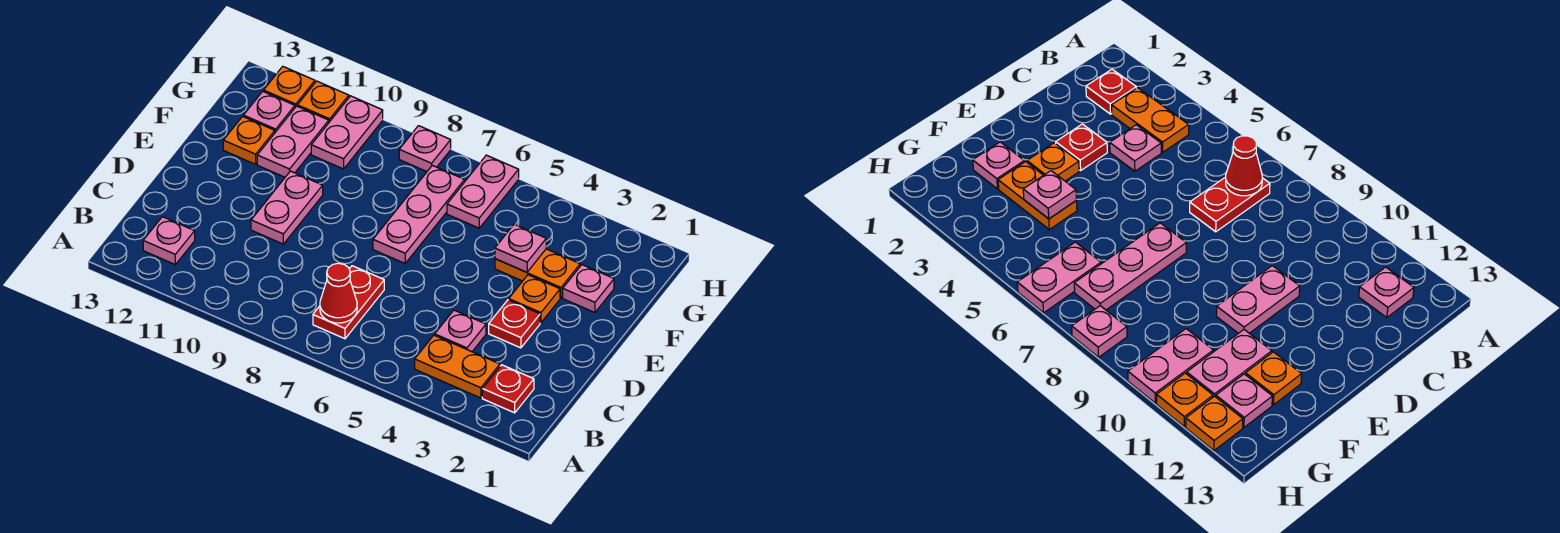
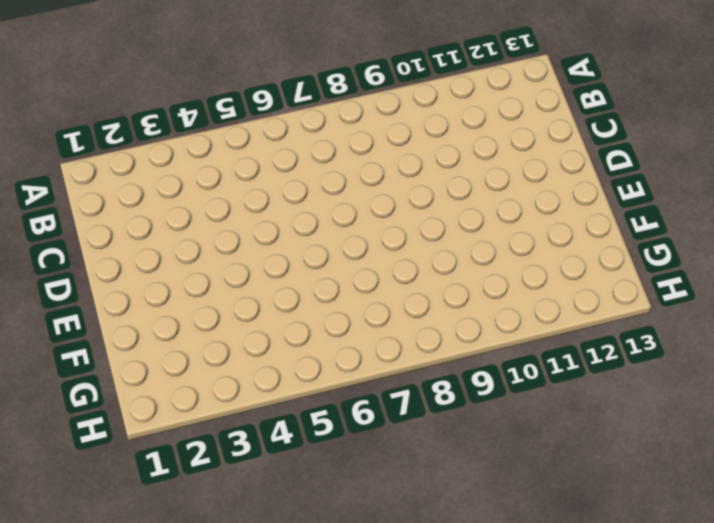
none -> red plate B2 level 1
none -> orange plate B3:B4 level 1
none -> red plate B7:C7 level 1

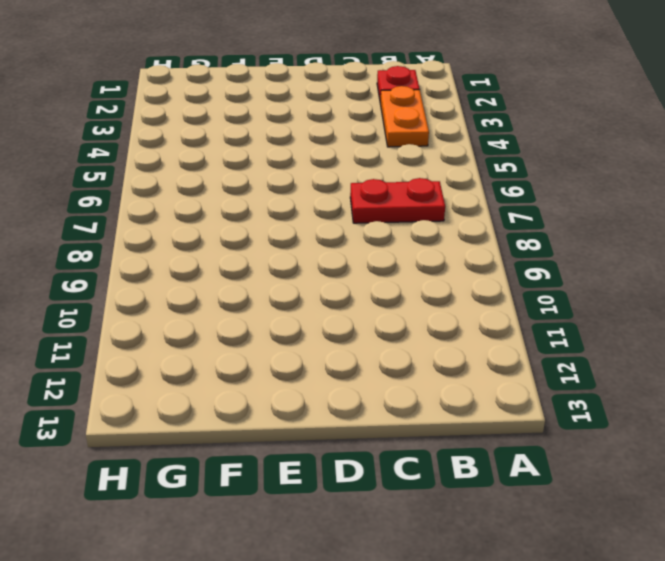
none -> pink plate B12 level 1
none -> pink plate C4 level 1
none -> red plate D3 level 1

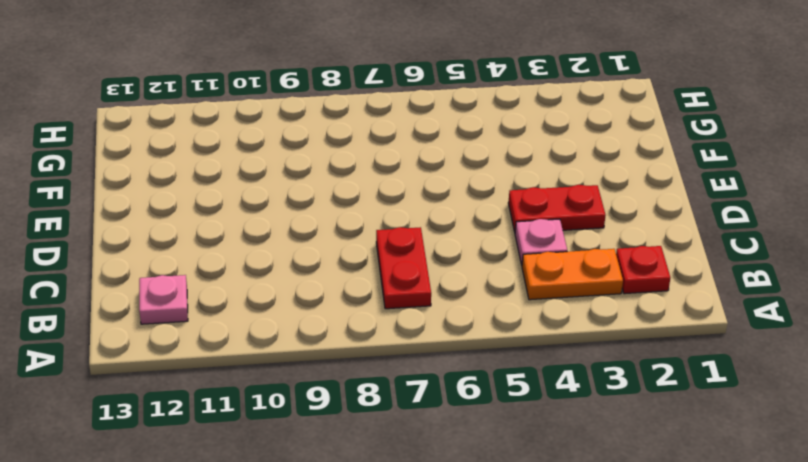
red plate D3:D4 level 1 -> red plate D3 level 1
none -> pink plate D10:E10 level 1
none -> orange plate E3 level 1
none -> pink plate E7:G7 level 1

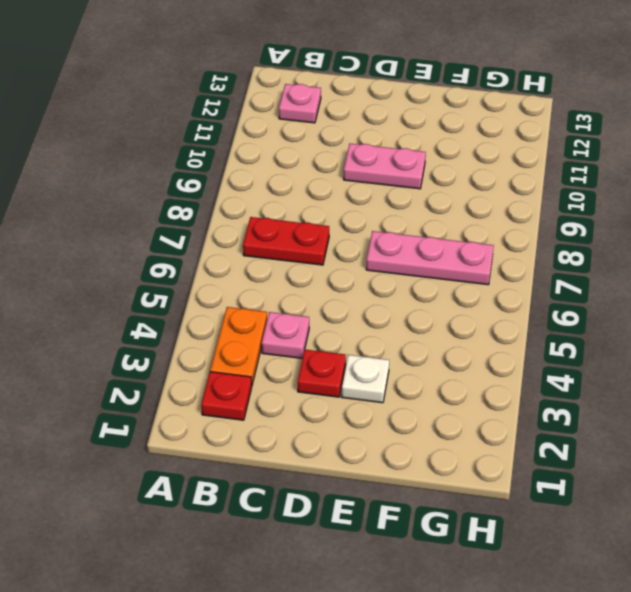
white plate E3 level 1 -> orange plate E3 level 1
none -> pink plate F2 level 1
none -> orange plate F3:F4 level 1
none -> pink plate F11:G11 level 1

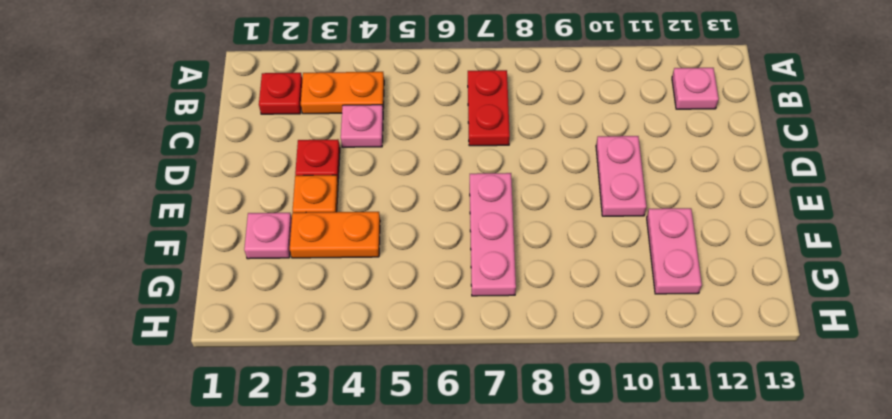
none -> orange plate F12 level 1
none -> pink plate G6:H6 level 1
none -> pink plate G10:H10 level 1

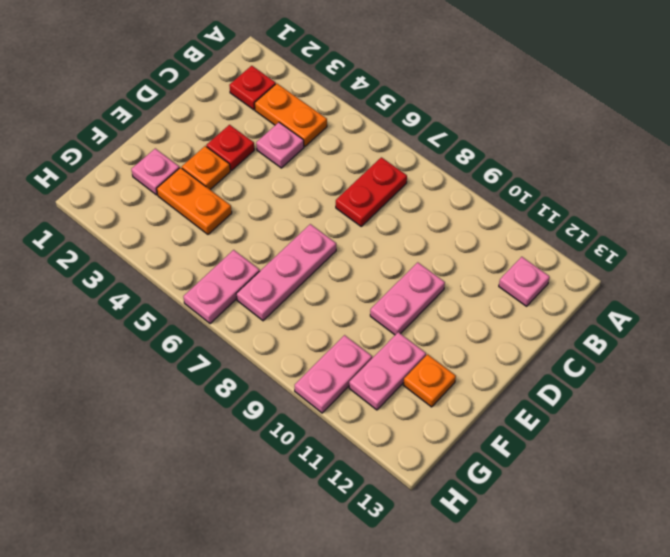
none -> pink plate G12 level 1
none -> pink plate H8 level 1
none -> orange plate H11 level 1

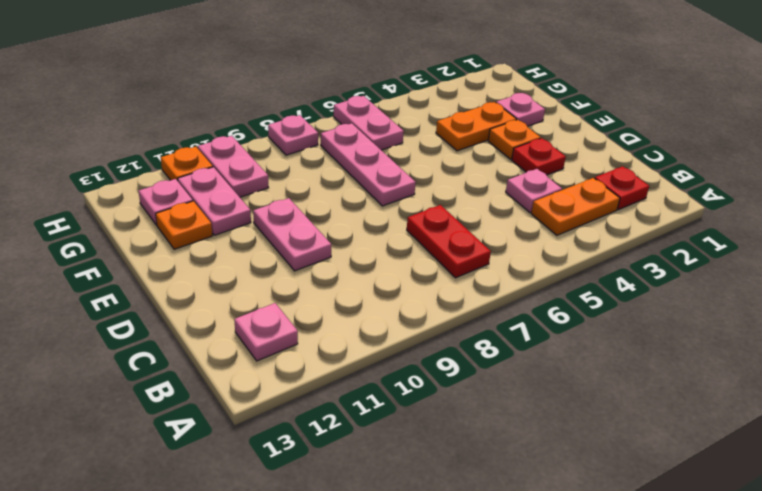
none -> orange plate H12 level 1
none -> red cone B7 level 2
none -> pink plate F4 level 2

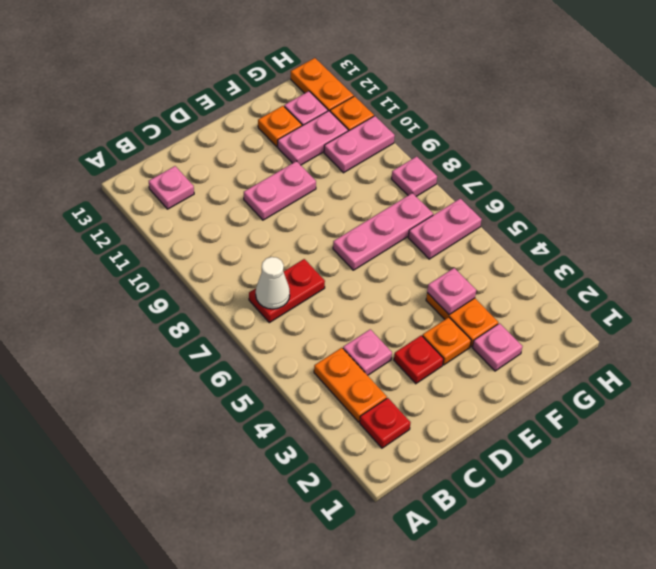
white cone B7 level 2 -> red cone B7 level 2
orange plate H12:H13 level 1 -> orange plate H12 level 1

